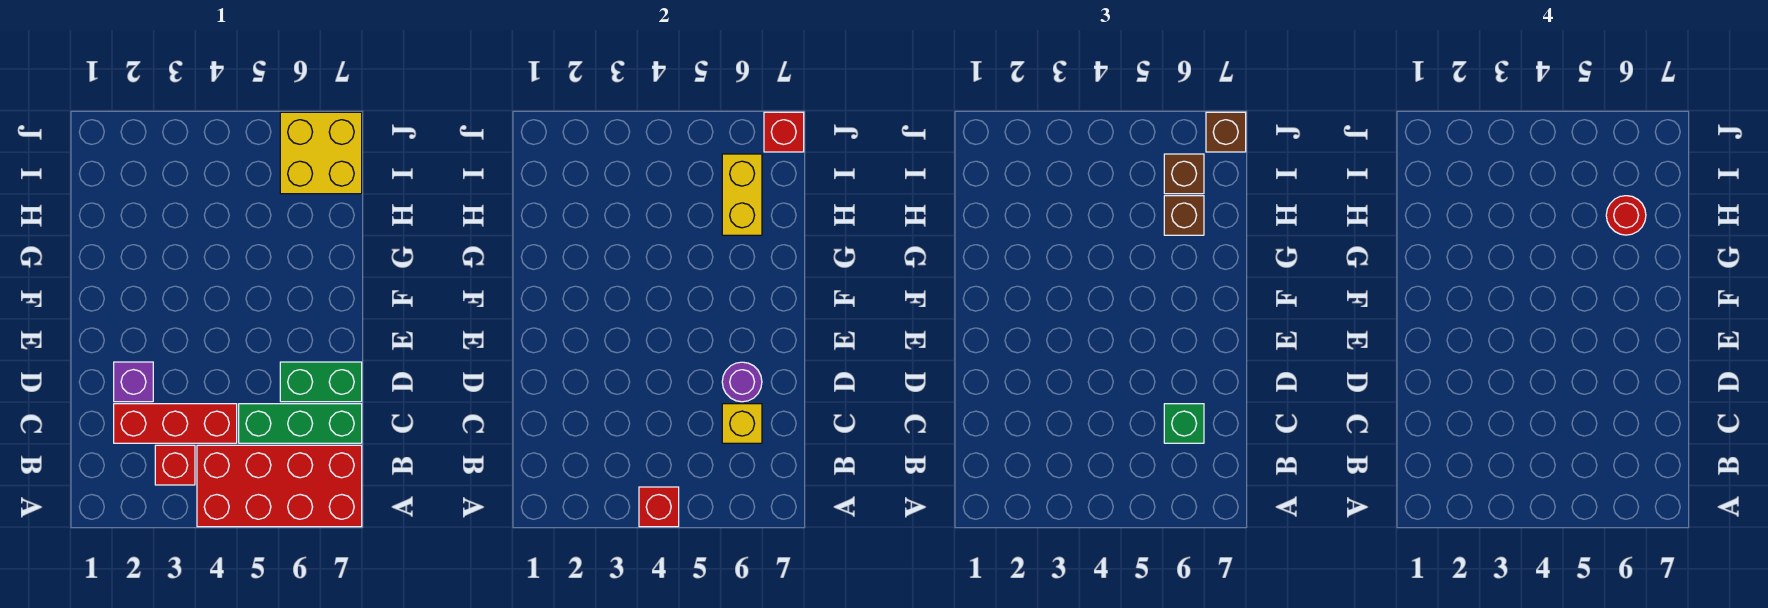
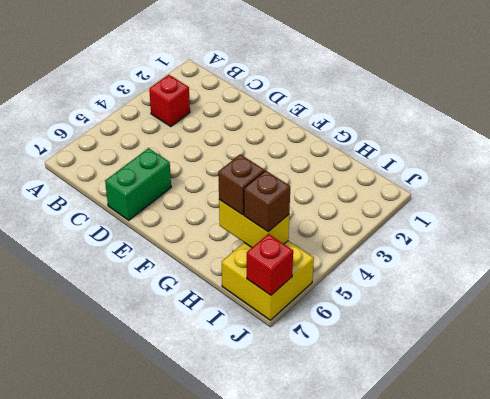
none -> red brick A4:B7 level 1
none -> red brick C2:C4 level 1
none -> green brick C5:C7 level 1

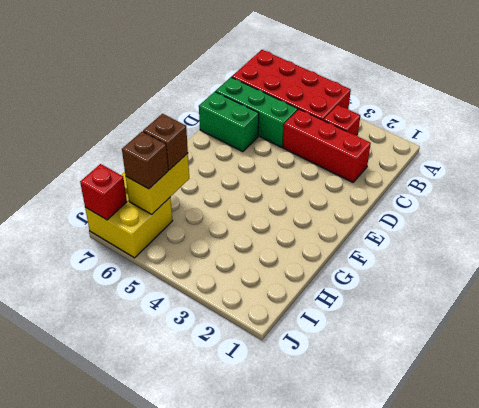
none -> purple brick D2 level 1
none -> red brick A4 level 2
none -> yellow brick C6 level 2

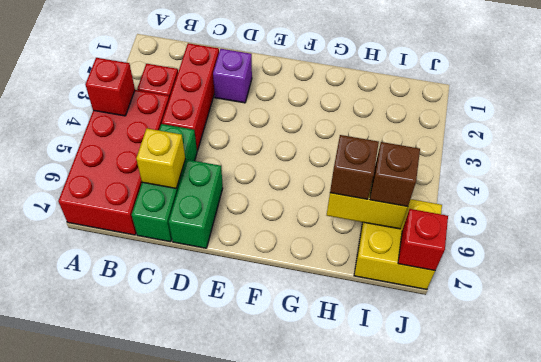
none -> purple round brick D6 level 2
none -> green brick C6 level 3
none -> brown brick J7 level 3

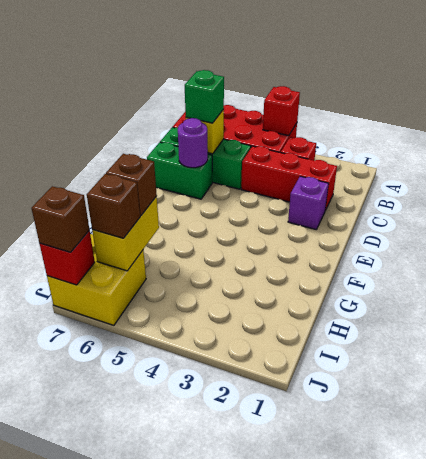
none -> red round brick H6 level 4

